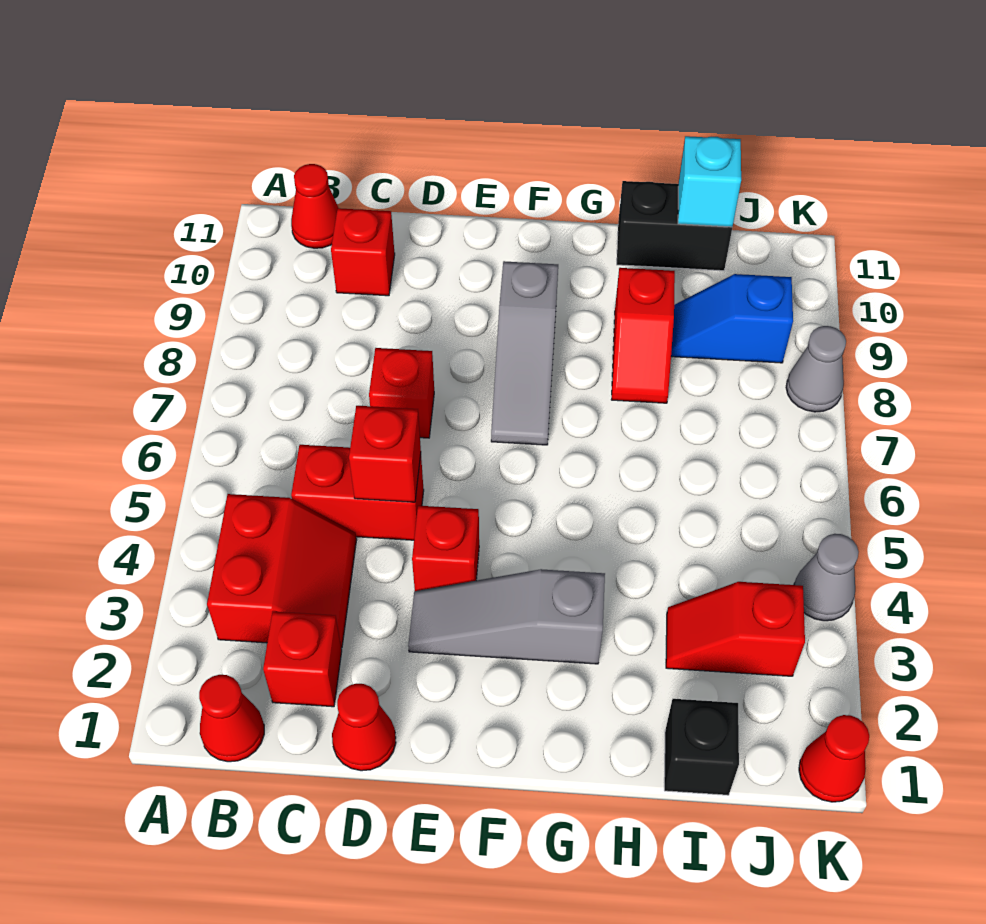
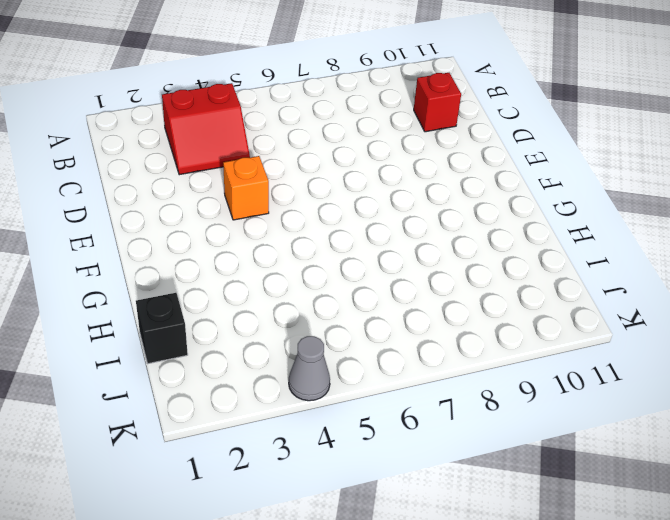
orange brick E4 level 1 -> red brick E4 level 1
none -> red cone B1 level 1
none -> red cone B11 level 1
none -> red brick C2 level 1

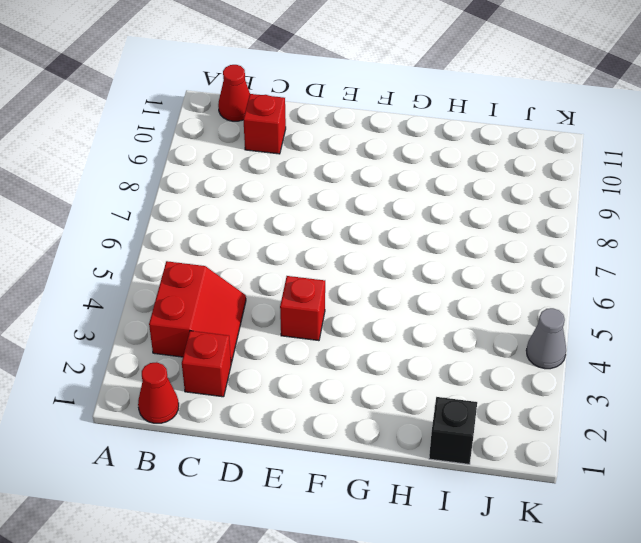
none -> red brick C5:D5 level 1
none -> red cone D1 level 1
none -> red brick D7 level 1

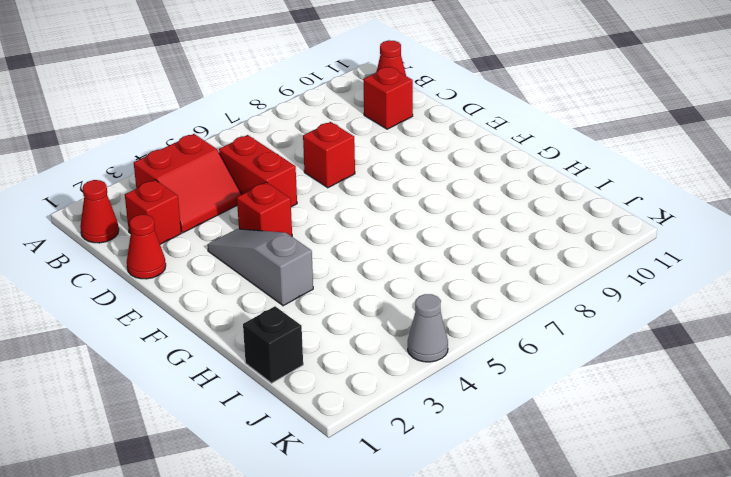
none -> grey slope F7:F9 level 1 top 9
none -> red slope H8:H9 level 1 top 9
none -> black brick H11:I11 level 1

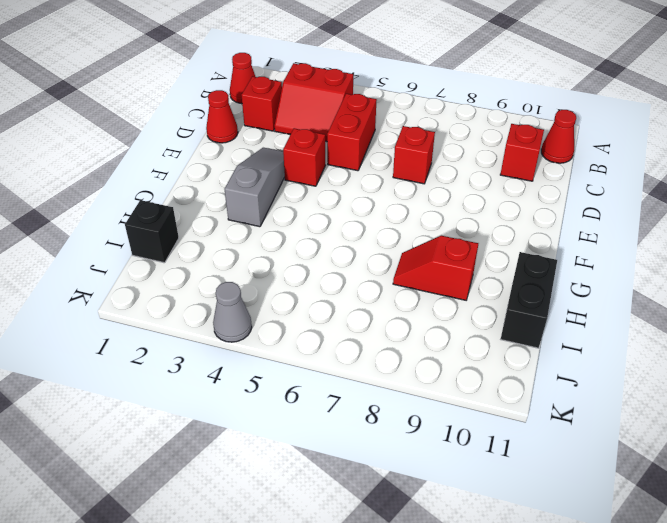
none -> grey slope F7:F9 level 1 top 9
none -> red slope I3:J3 level 1 top J
none -> blue slope I9:J9 level 1 top J

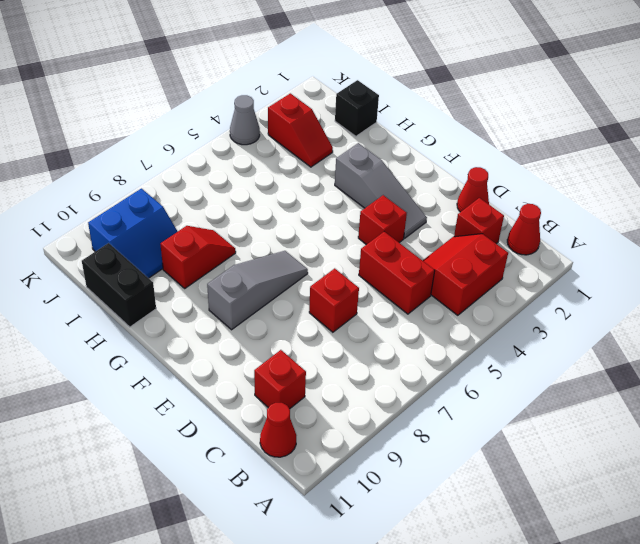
blue slope I9:J10 level 1 top J -> blue slope I9:J9 level 1 top J
none -> red cone K1 level 1
none -> grey cone K8 level 1
none -> red brick D5 level 2

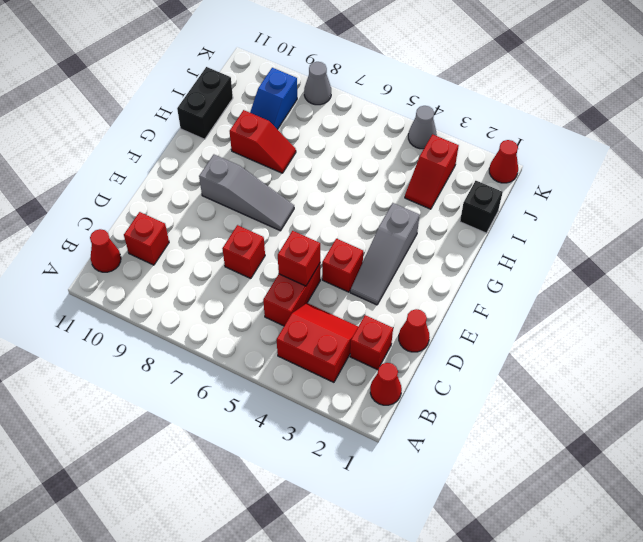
none -> cyan brick I11 level 2

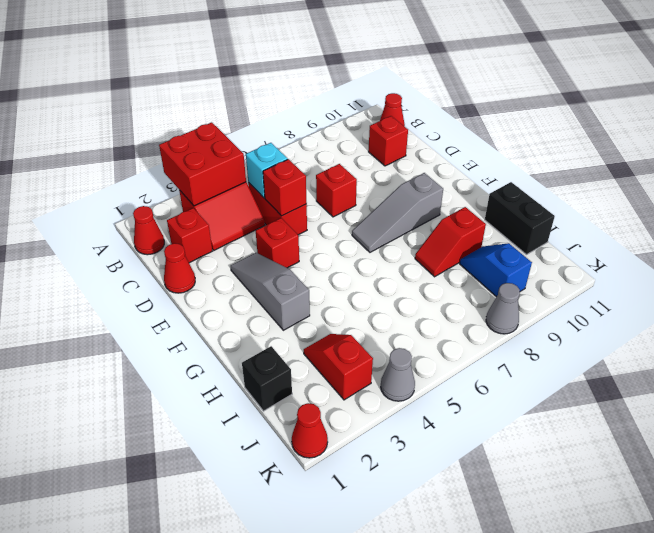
red brick A3:B4 level 2 -> none
cyan brick C5 level 2 -> cyan brick I11 level 2

